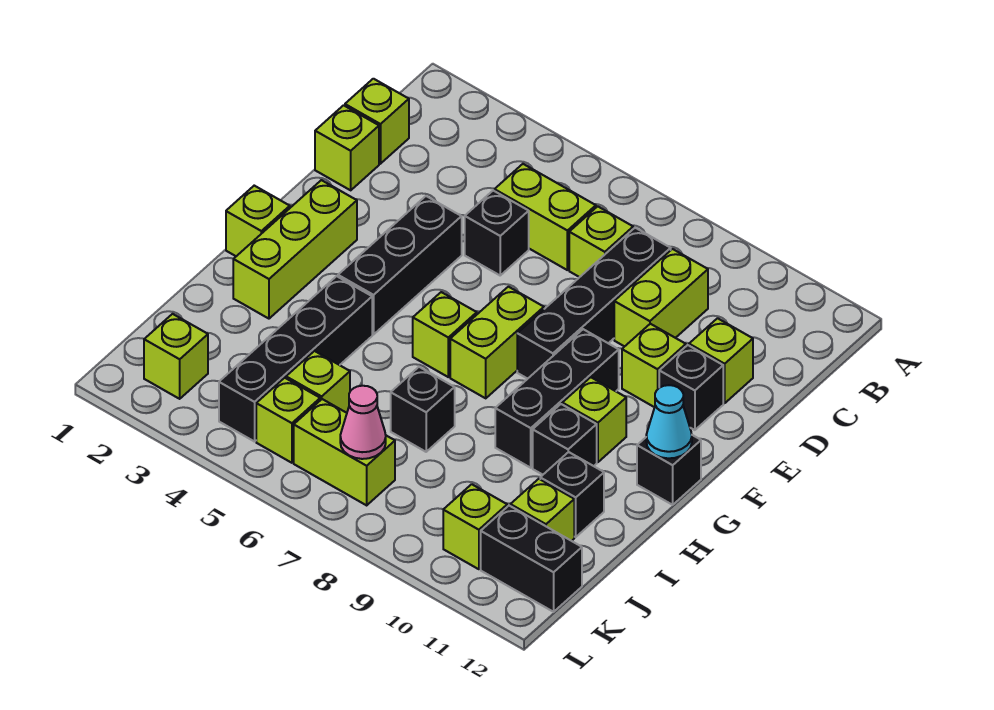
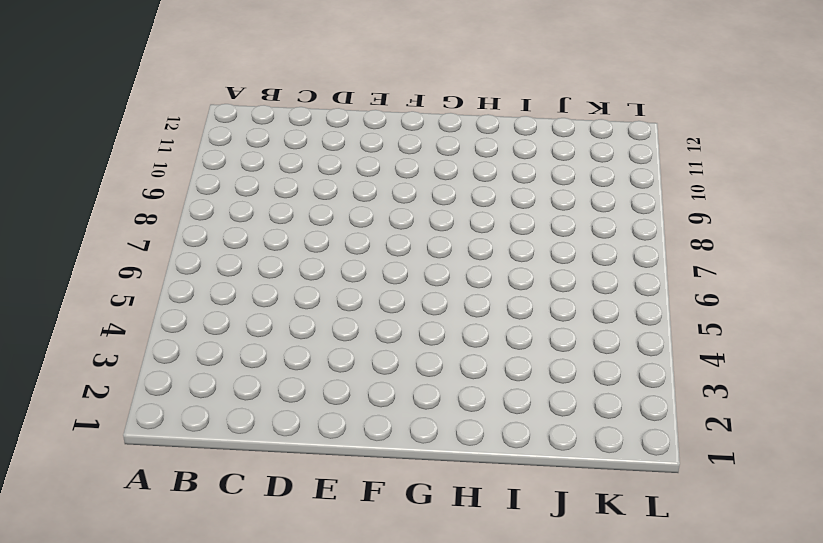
none -> lime brick C1 level 1
none -> lime brick C5:C6 level 1
none -> lime brick C7 level 1
none -> black brick C8:F8 level 1

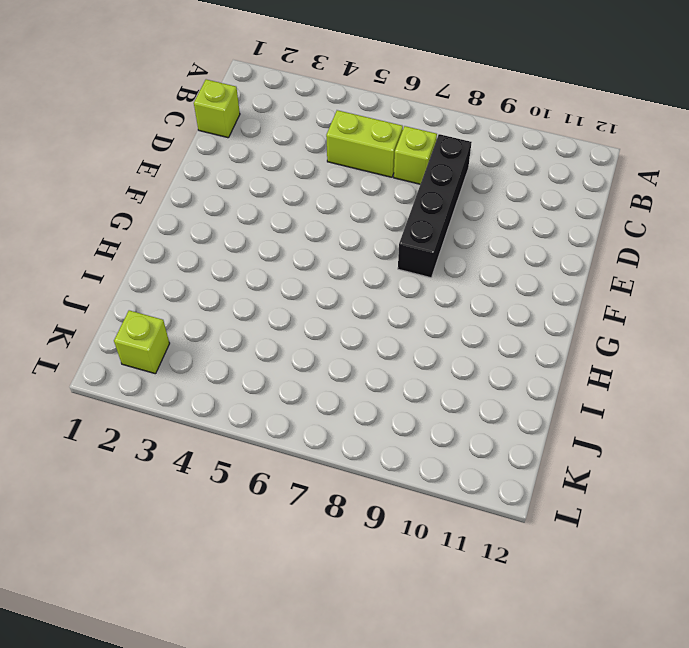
none -> lime brick C9:D9 level 1
none -> lime brick D1 level 1
none -> black brick D5 level 1
none -> lime brick D11 level 1

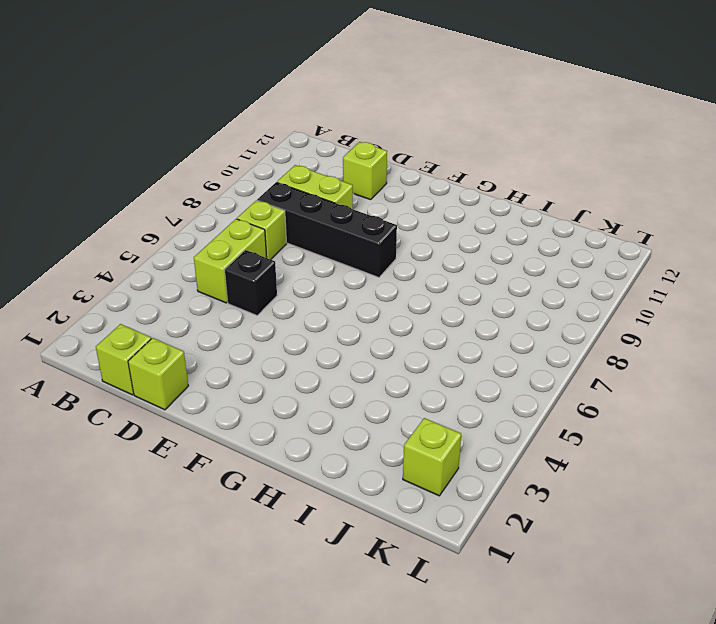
none -> black brick E4:G4 level 1
none -> lime brick E10 level 1
none -> black brick E11 level 1
none -> lime brick F2:H2 level 1

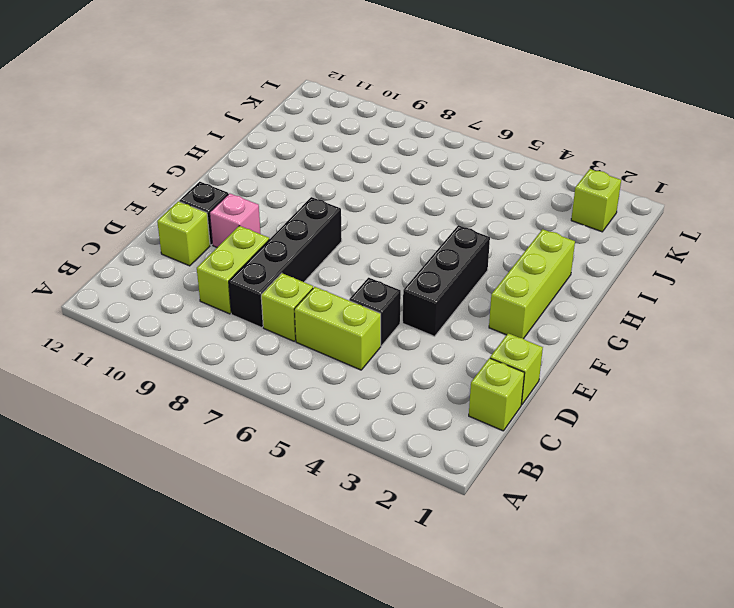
pink brick E10 level 1 -> lime brick E10 level 1
none -> lime brick F7:G7 level 1
none -> black brick F9:H9 level 1
none -> lime brick G1 level 1
none -> lime brick G6 level 1

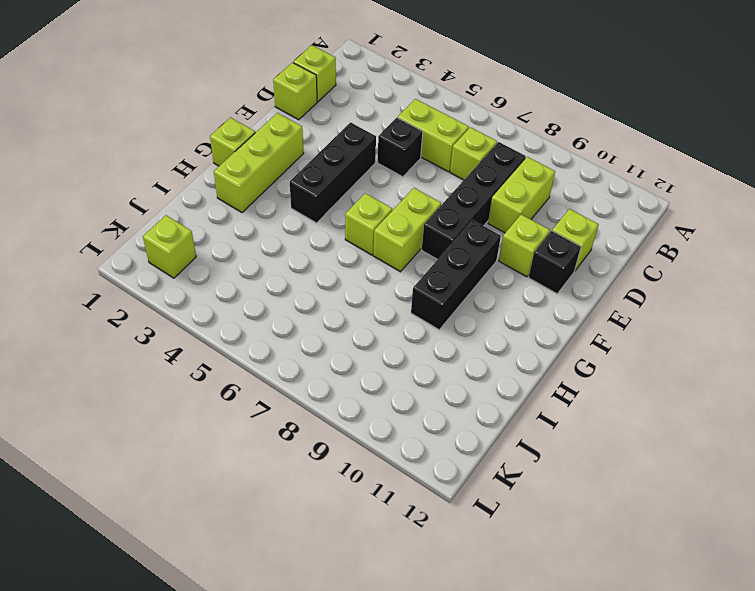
none -> lime brick G10 level 1
none -> black brick G12 level 1
none -> black brick H4:K4 level 1
none -> black brick H10 level 1

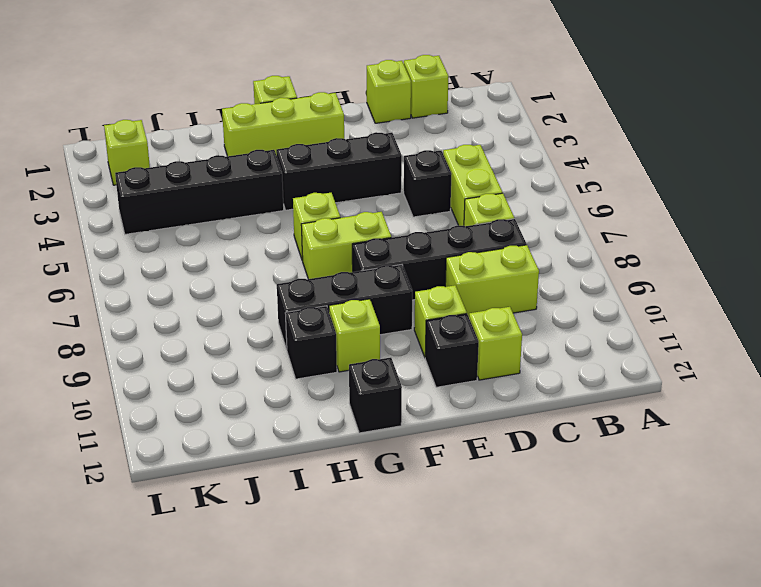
none -> black brick I7 level 1
none -> black brick I11 level 1
none -> lime brick J5 level 1
none -> lime brick J11 level 1

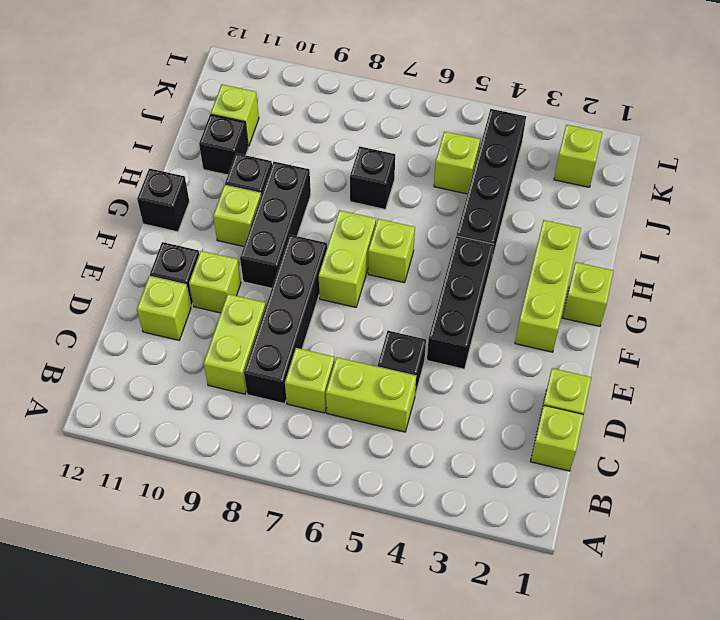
none -> lime brick K5 level 1
none -> lime brick K6:K7 level 1
none -> lime brick K10 level 1
none -> black brick K11:K12 level 1

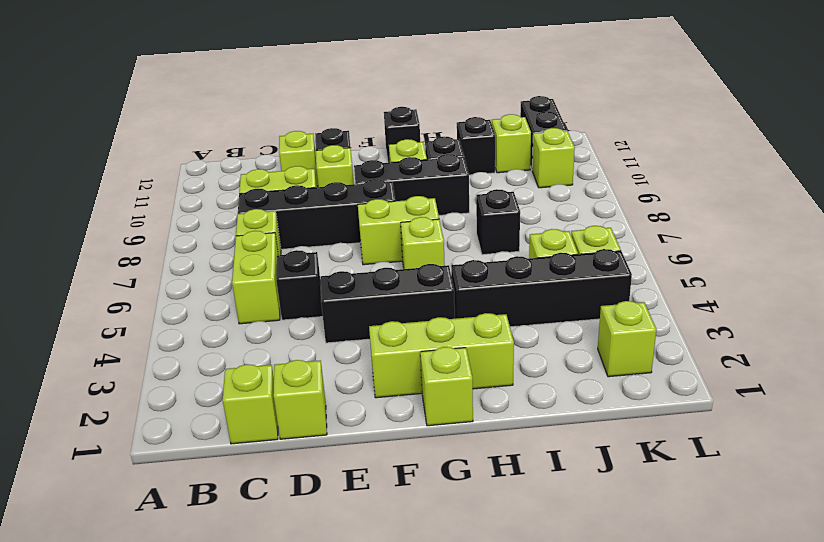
none -> lime brick K6:K7 level 1
none -> cyan cone G12 level 2
none -> pink cone K7 level 2

